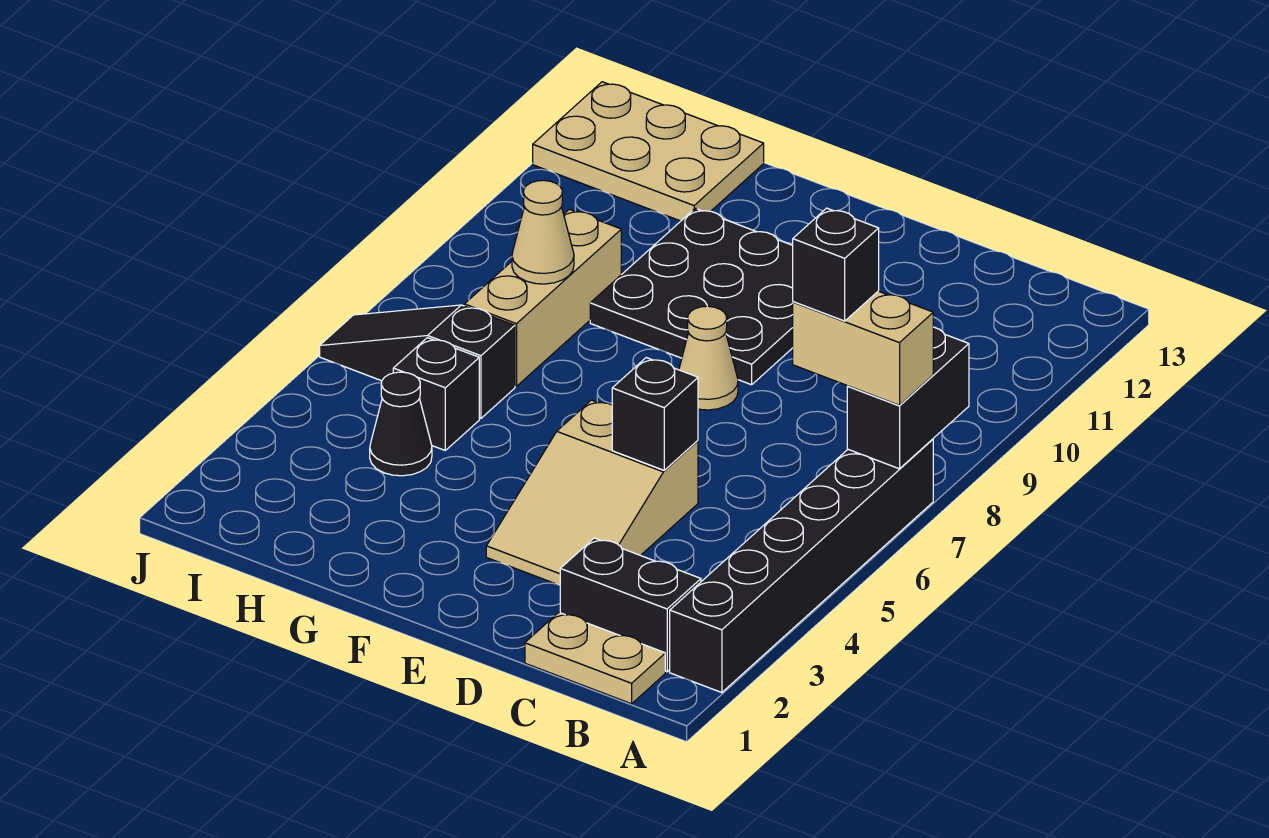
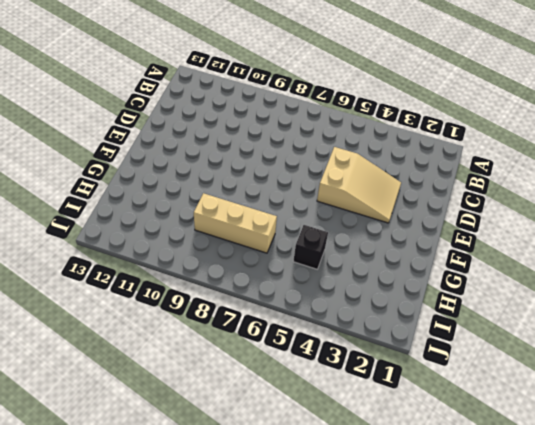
none -> black brick A2:A7 level 1
none -> tan plate B1:C1 level 1
none -> black brick B2:C2 level 1

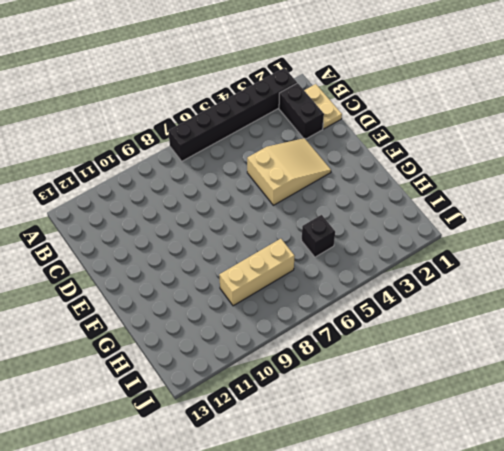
none -> tan cone E8 level 1
none -> black plate E9:G11 level 1
none -> black cone H4 level 1

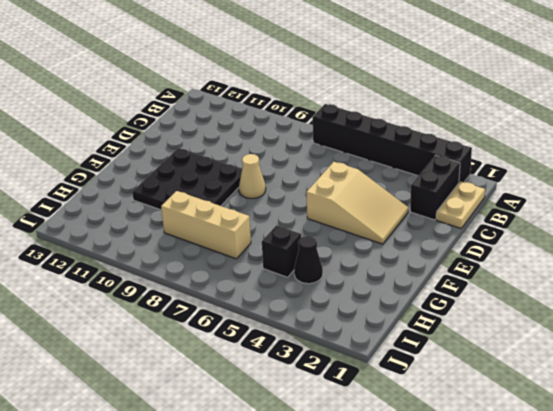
none -> black slope H6:J6 level 1 top H
none -> tan plate H12:J13 level 1
none -> black brick A7:A8 level 2

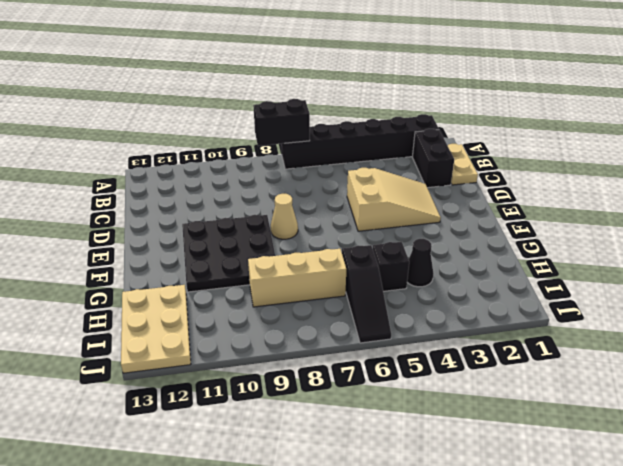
none -> black brick D5 level 2
none -> tan cone H8 level 2
none -> tan brick A7:B7 level 3

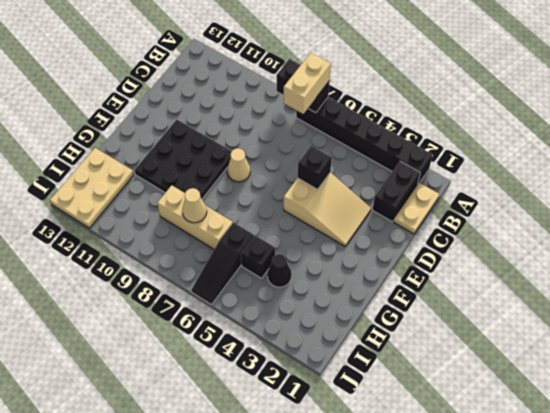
none -> black brick B7 level 4

